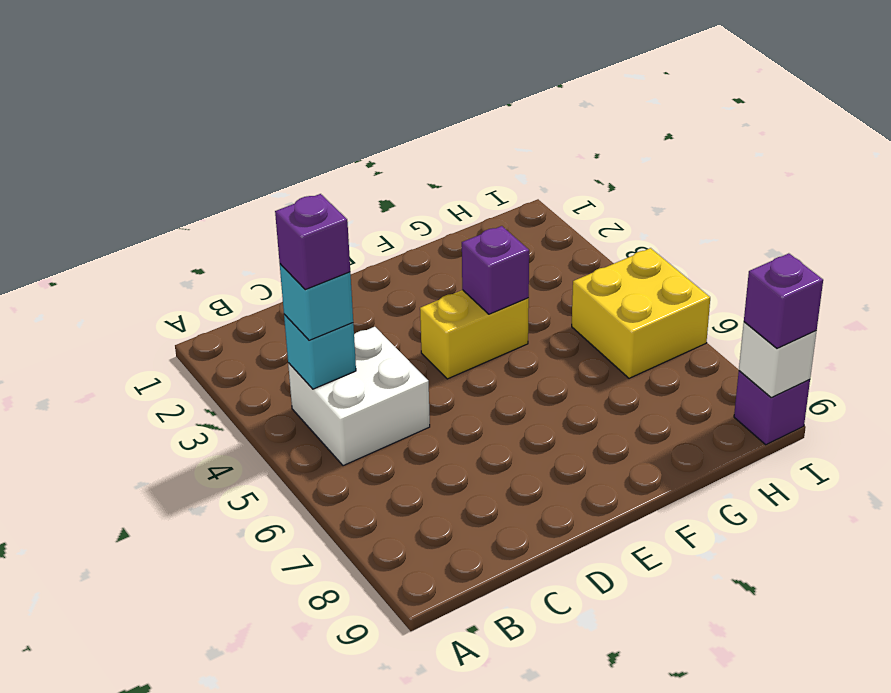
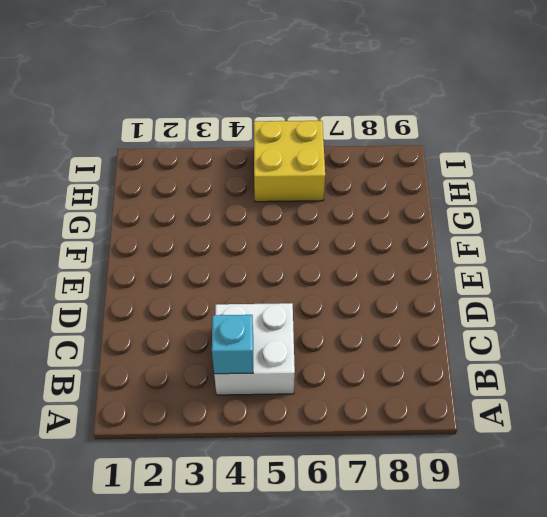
none -> yellow brick E4:F4 level 1
none -> purple brick I9 level 1

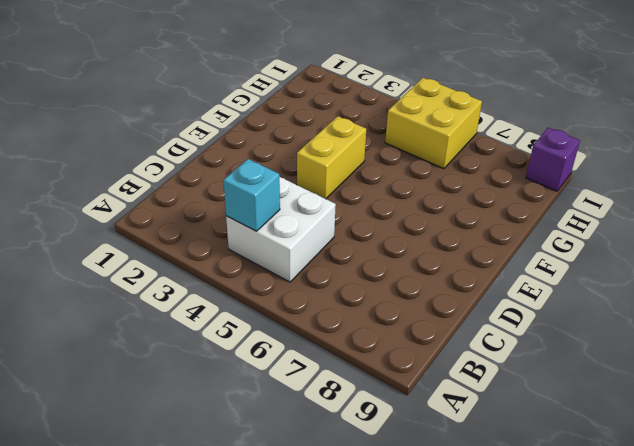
none -> purple brick F4 level 2
none -> white brick I9 level 2

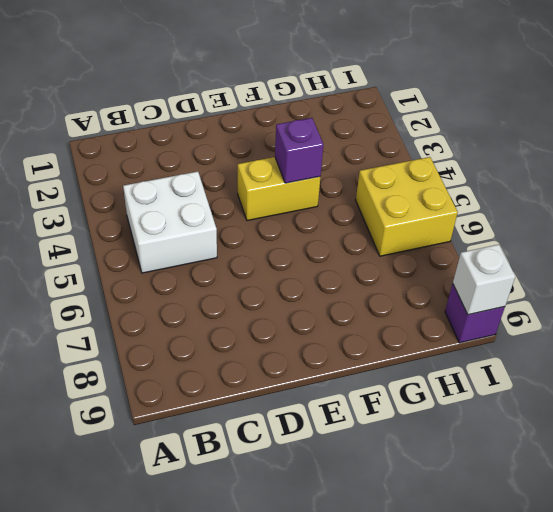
none -> cyan brick B4 level 2
none -> cyan brick B4 level 3

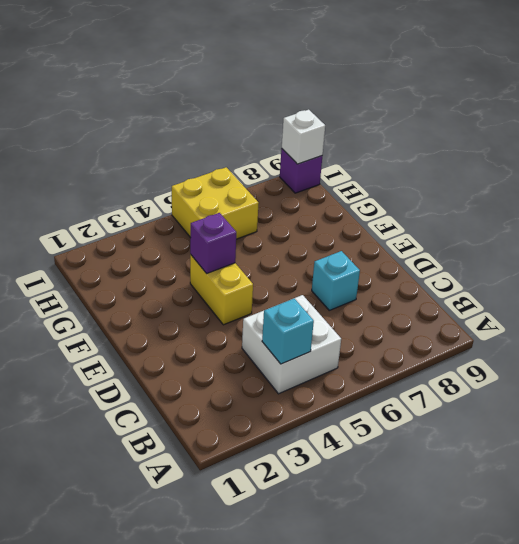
cyan brick D7 level 1 -> cyan brick B4 level 3
none -> purple brick I9 level 3
none -> purple brick B4 level 4

